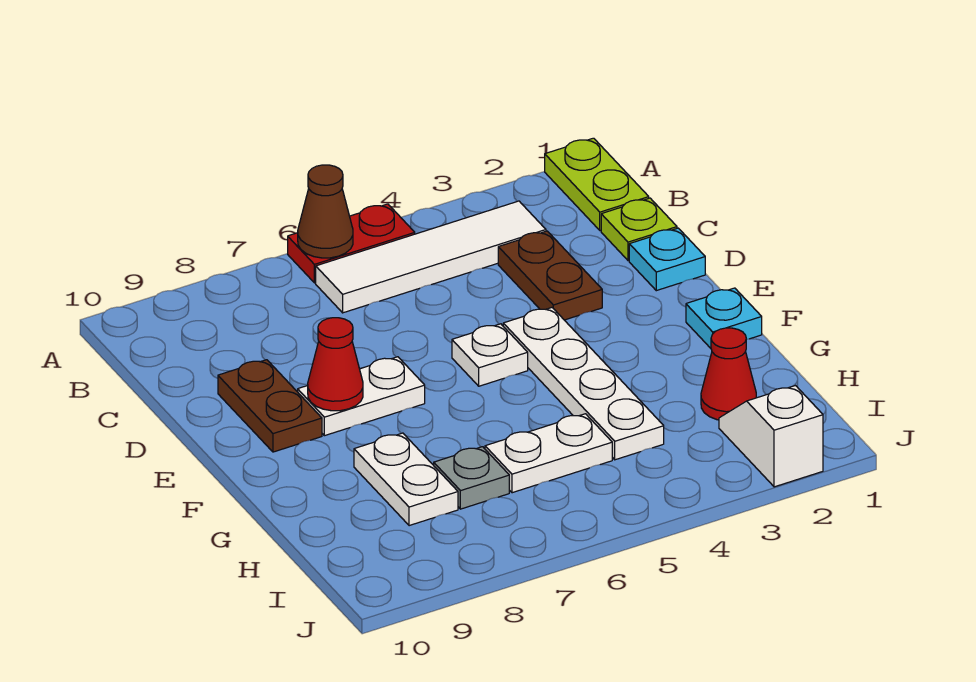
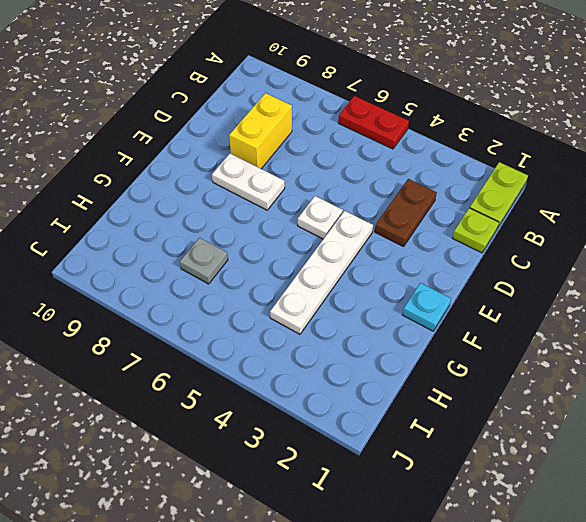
yellow brick C8:D8 level 1 -> none
none -> white tile B3:B6 level 1
none -> cyan plate D1 level 1
none -> brown plate D9:E9 level 1

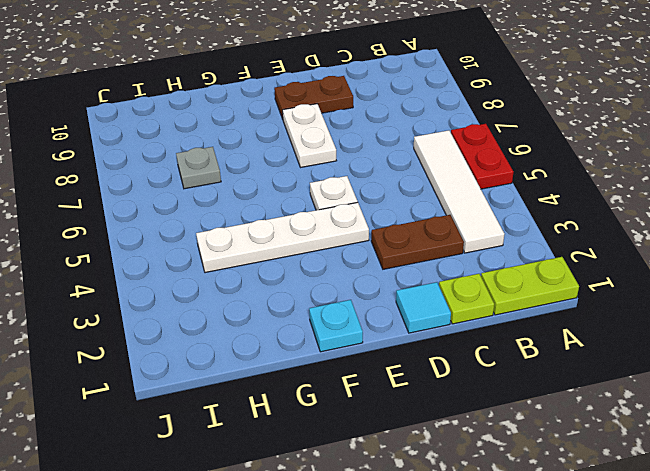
cyan tile D1 level 1 -> cyan plate D1 level 1
none -> white plate G8:H8 level 1
none -> red cone H2 level 1
none -> white plate H5:H6 level 1

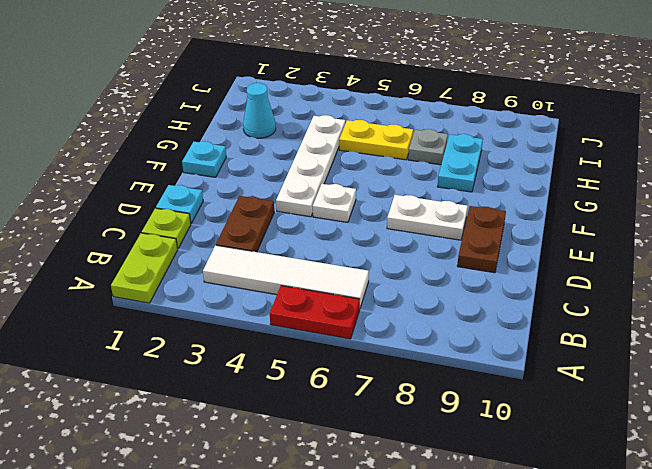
cyan plate G8:H8 level 1 -> white plate G8:H8 level 1
cyan cone H2 level 1 -> red cone H2 level 1
yellow plate H5:H6 level 1 -> white plate H5:H6 level 1
none -> white slope I2:J2 level 1 top J
none -> brown cone A6 level 2
none -> red cone E8 level 2

